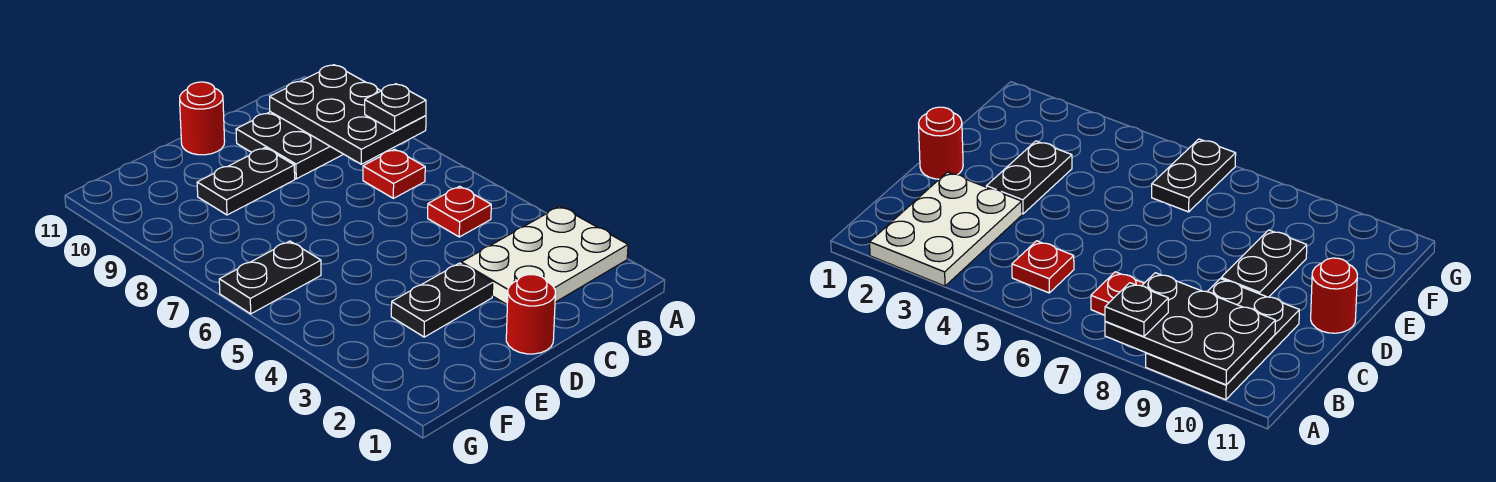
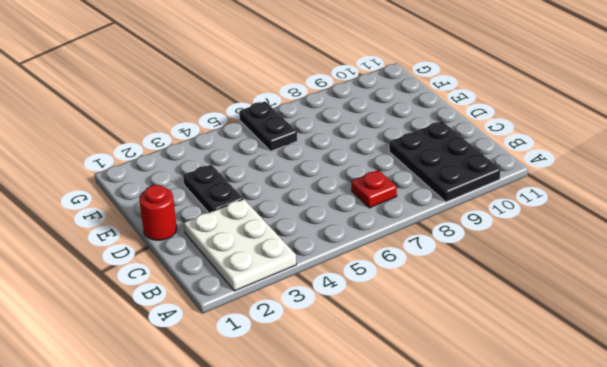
none -> red plate B5 level 1
none -> black plate D9:E9 level 1

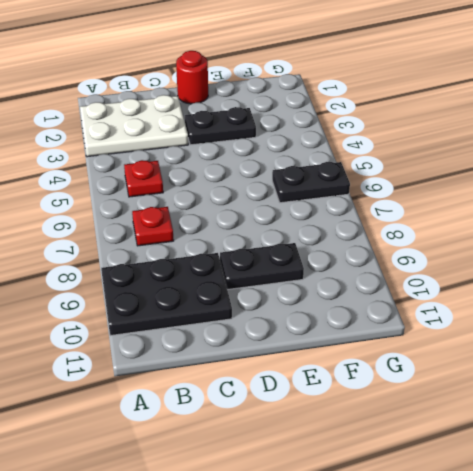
none -> red round brick D11 level 1
none -> black plate A8:B10 level 2

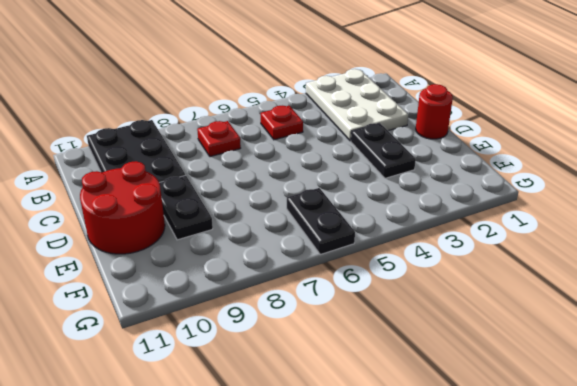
red round brick D10:E11 level 1 -> red round brick D11 level 1
none -> black plate A8:B10 level 2
none -> black plate A8 level 3

